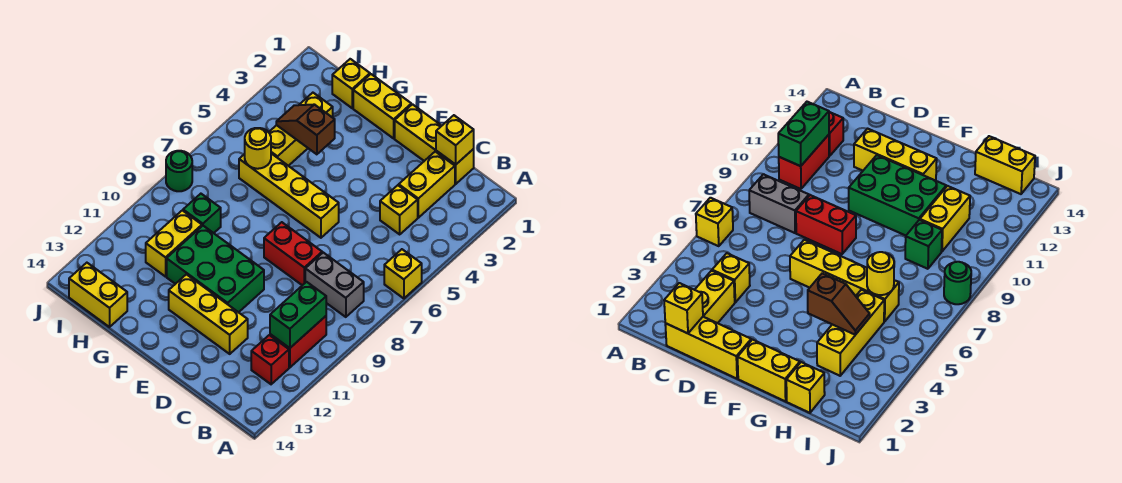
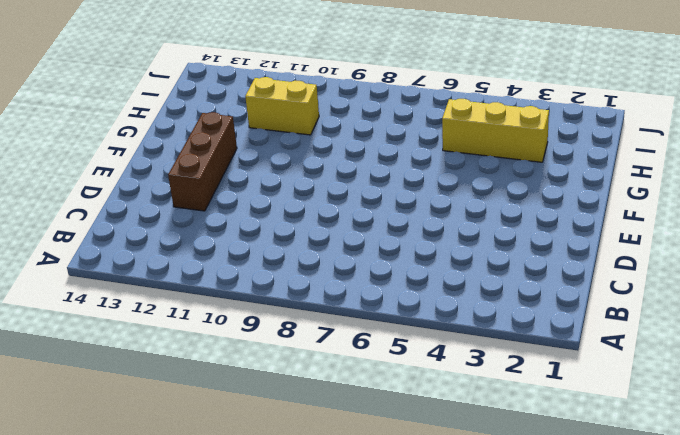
brown brick D12:F12 level 1 -> yellow brick D12:F12 level 1
none -> yellow brick A6 level 1
none -> grey brick B8:C8 level 1
none -> red brick B10:B11 level 1

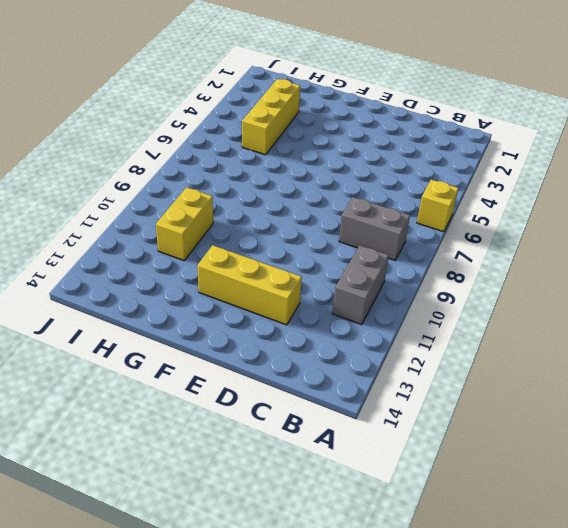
grey brick B10:B11 level 1 -> red brick B10:B11 level 1
none -> red brick B12 level 1
none -> yellow brick C1:E1 level 1
none -> yellow brick C2:C3 level 1

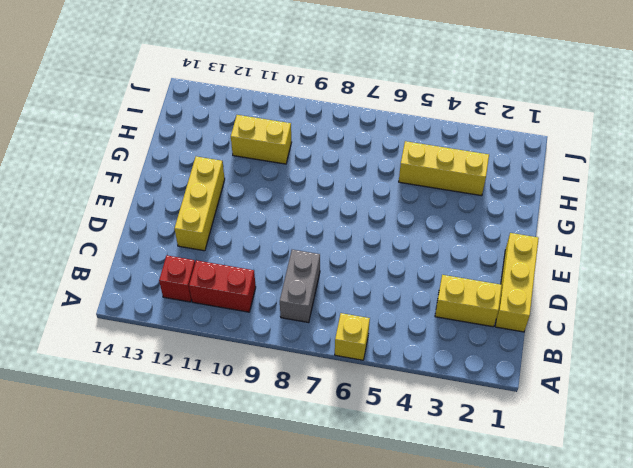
none -> yellow brick C4 level 1
none -> red brick D8:E8 level 1
none -> yellow brick E6:H6 level 1

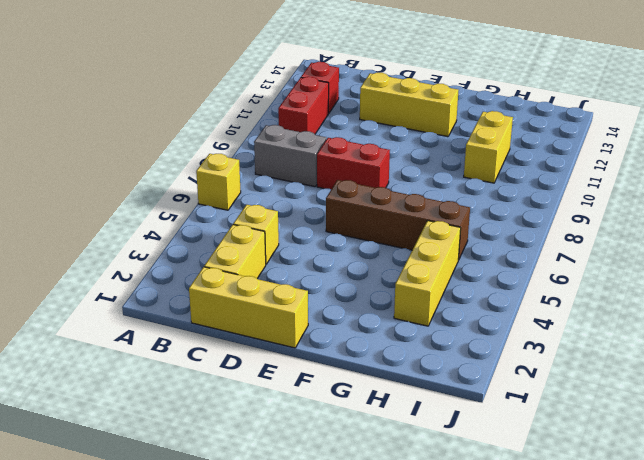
brown brick E6:H6 level 1 -> yellow brick E6:H6 level 1
none -> green brick E10:G11 level 1
none -> yellow brick F1:G1 level 1
none -> yellow brick H1 level 1

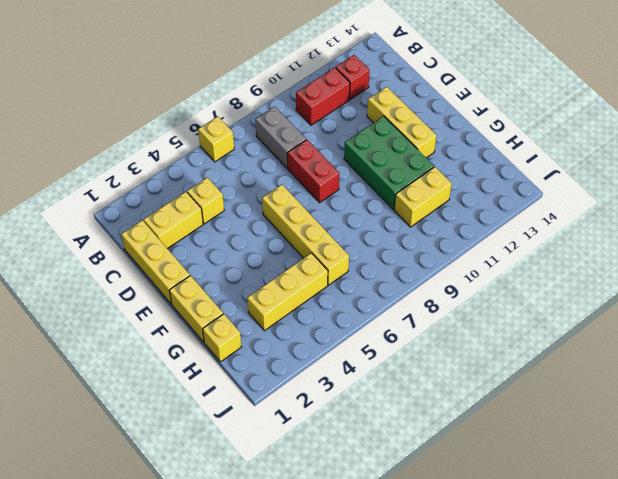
none -> green brick H9 level 1
none -> yellow brick H14:I14 level 1
none -> green round brick J8 level 1

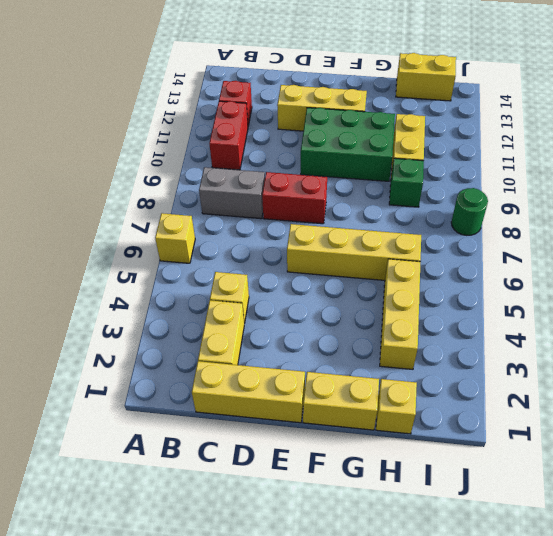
none -> green brick B10:B11 level 2
none -> yellow brick C1 level 2
none -> brown slope G4:H4 level 2 top G

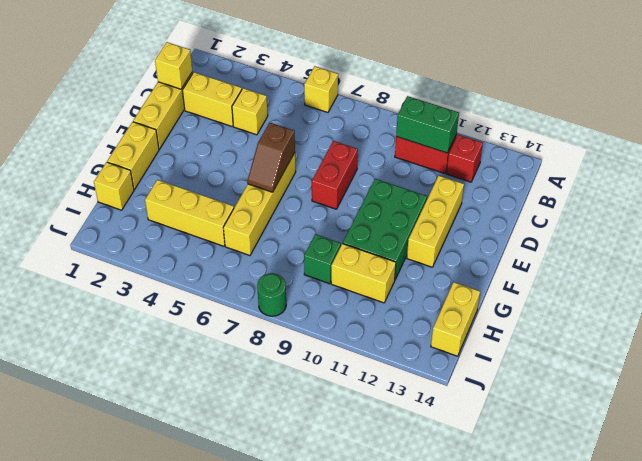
brown slope E6:F6 level 2 top E -> brown slope G4:H4 level 2 top G
none -> grey brick B8:C8 level 1
none -> yellow round brick H6 level 2

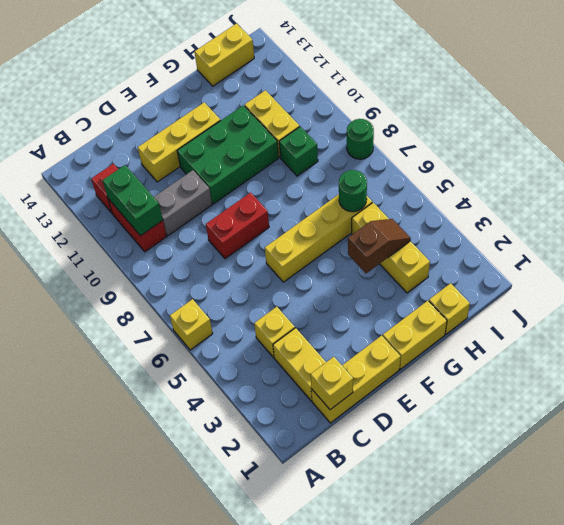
grey brick C10:D10 level 1 -> grey brick B8:C8 level 1
green round brick H6 level 2 -> yellow round brick H6 level 2

